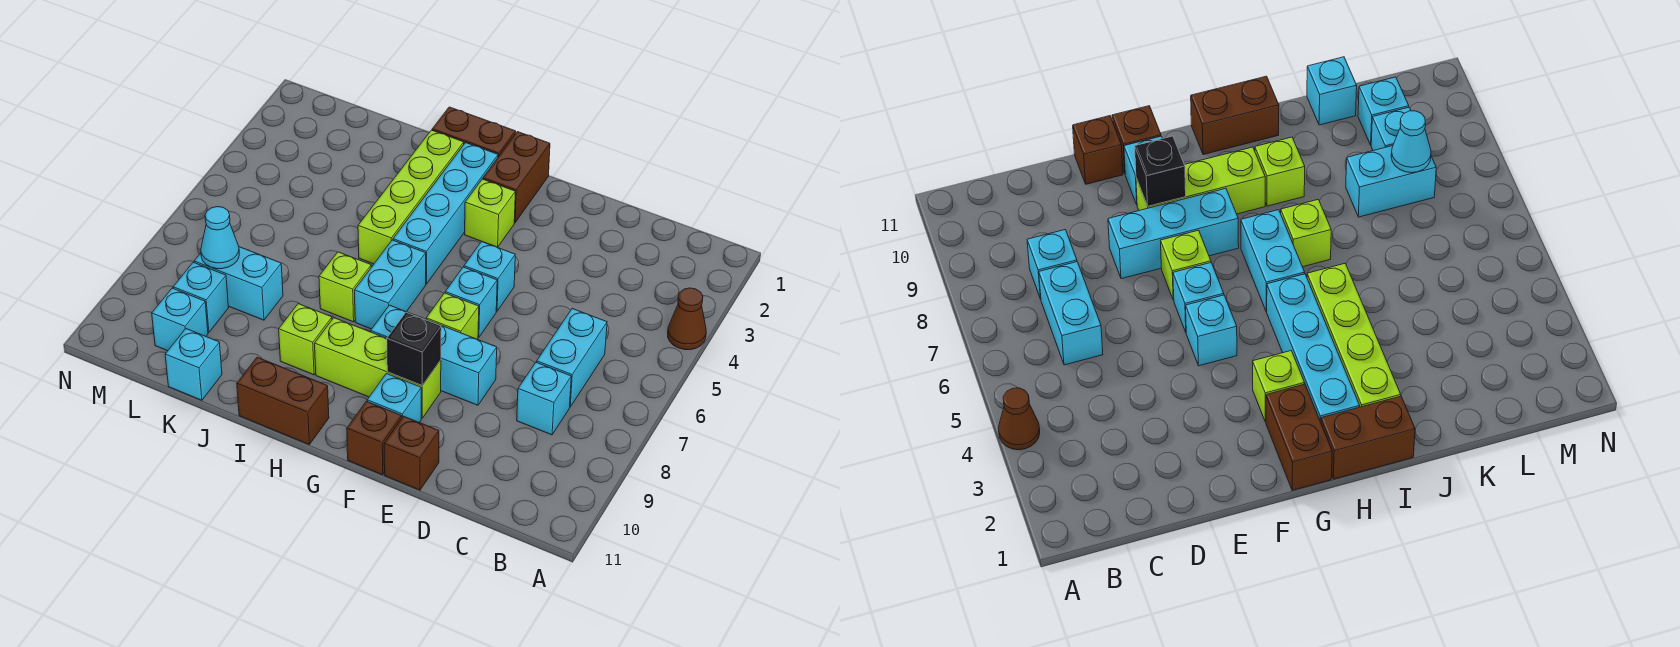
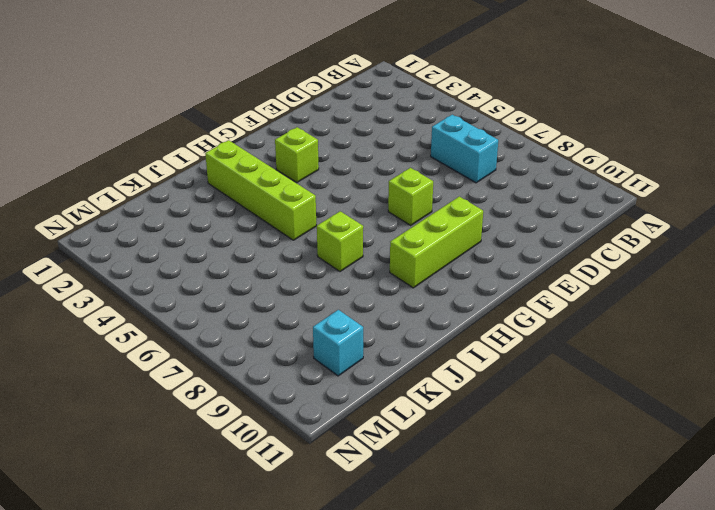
none -> brown cone A4 level 1
none -> cyan brick C8 level 1
none -> cyan brick E8:G8 level 1

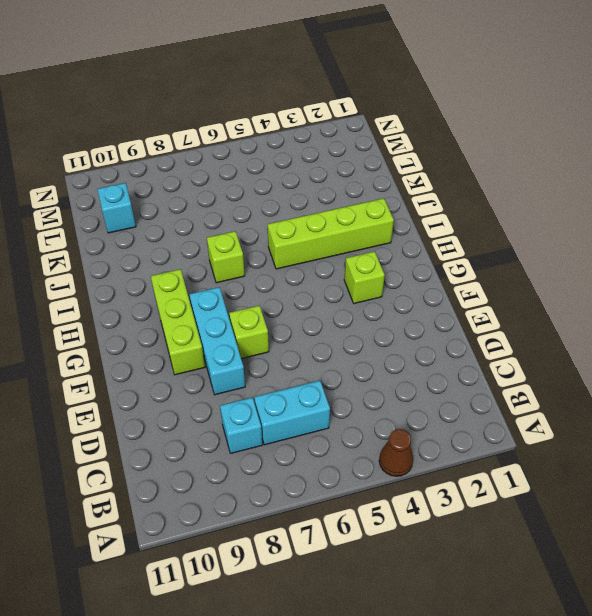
none -> brown brick E11 level 1
none -> cyan brick F5 level 1
none -> cyan brick F6 level 1

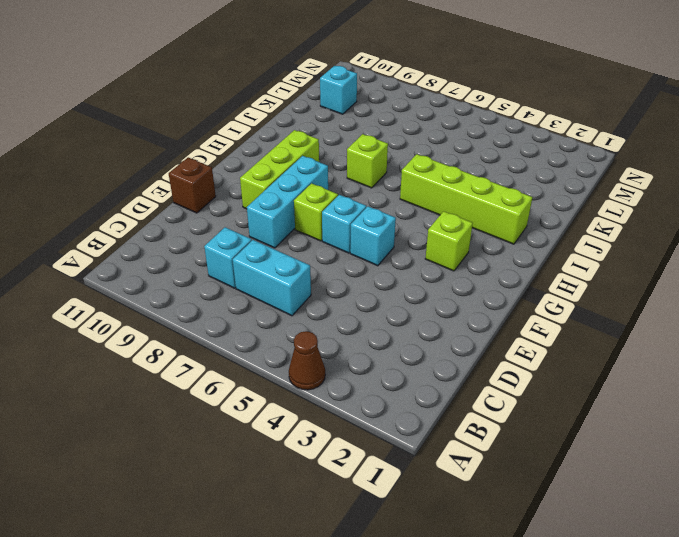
none -> cyan brick F10 level 1
none -> brown brick F11 level 1
none -> brown brick G1:G2 level 1

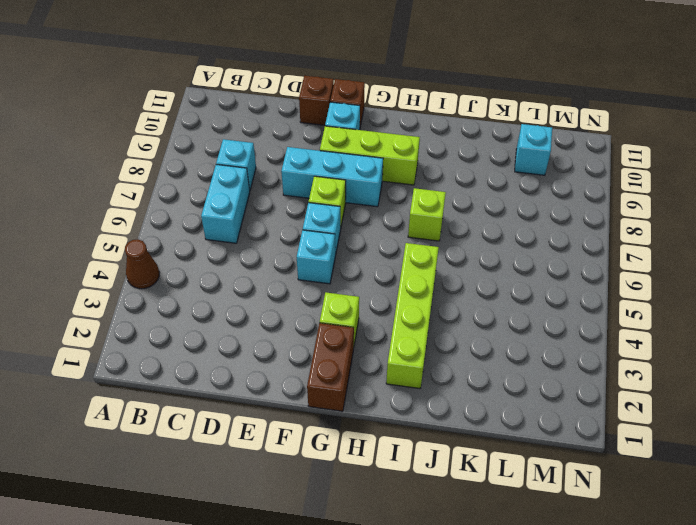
none -> brown brick H1:I1 level 1
none -> cyan brick H2:H5 level 1
none -> cyan brick H6:H7 level 1

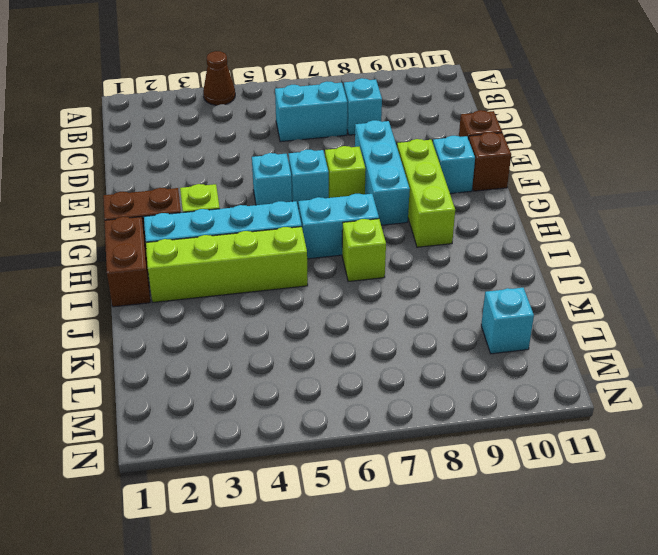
none -> brown brick H11:I11 level 1
none -> lime brick I9 level 1
none -> cyan brick K8:L8 level 1

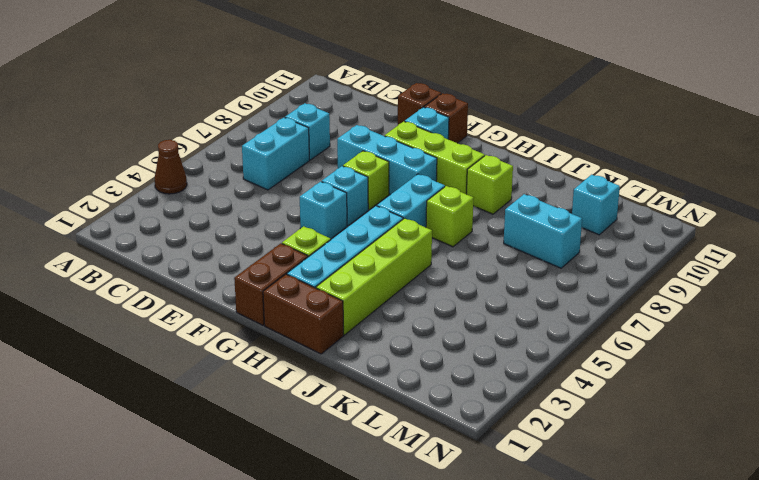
none -> brown brick H11:I11 level 1
none -> cyan brick K11 level 1
none -> cyan brick L9 level 1

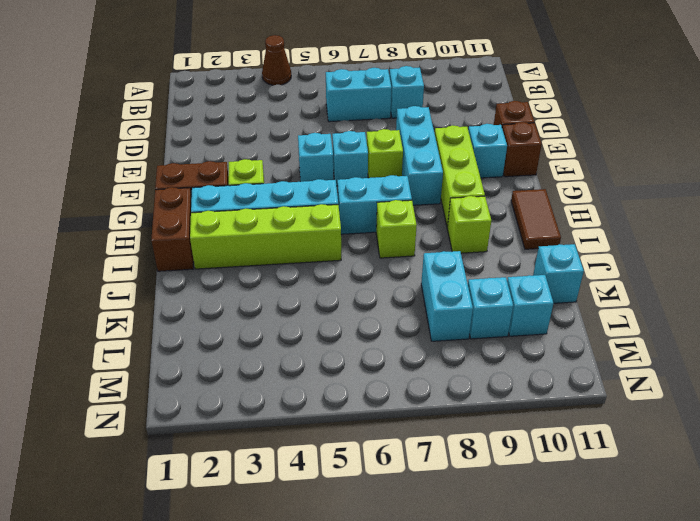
brown tile H11:I11 level 1 -> brown brick H11:I11 level 1
none -> black brick F9 level 2
none -> cyan cone L8 level 2

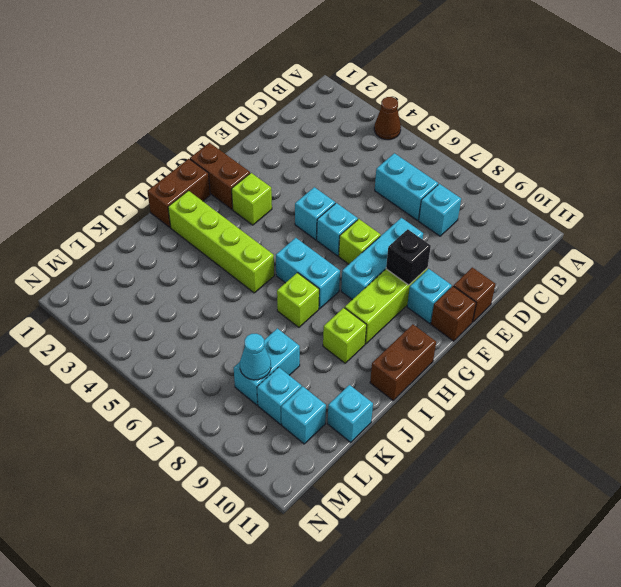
none -> cyan brick H2:H5 level 1

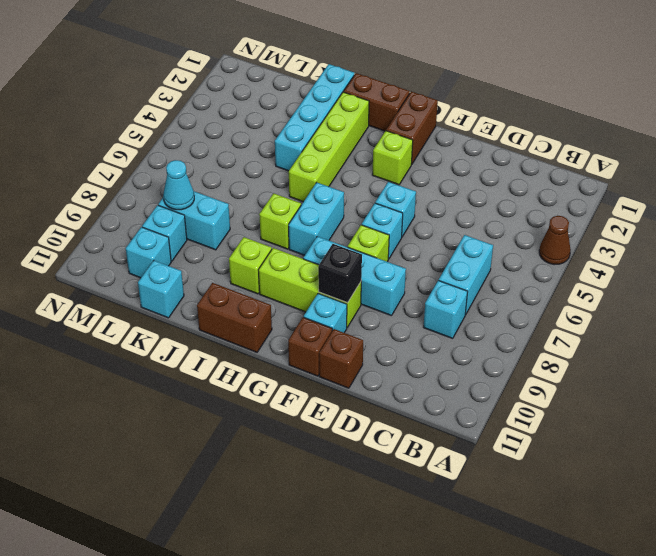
cyan brick J1:J4 level 1 -> cyan brick H2:H5 level 1

